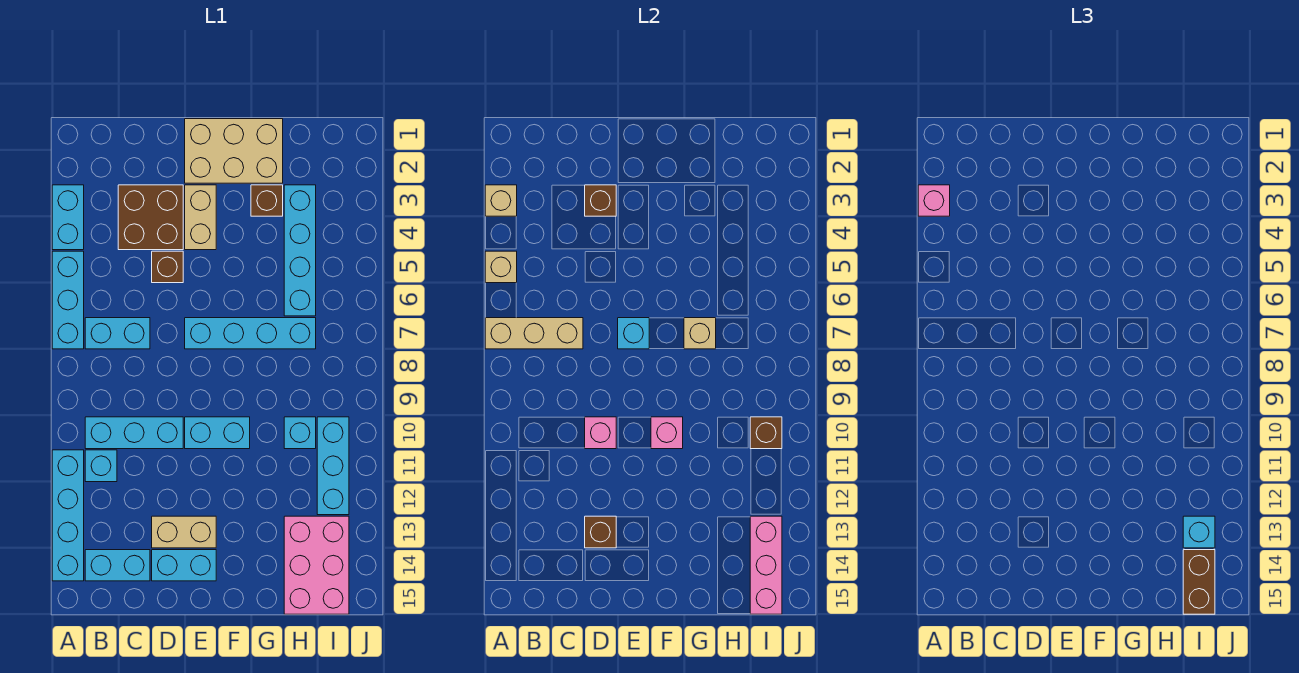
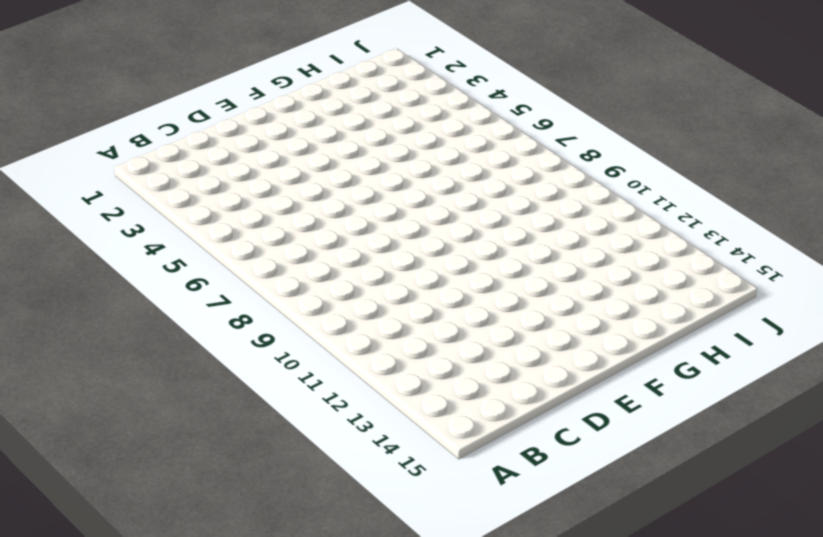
none -> cyan brick A3:A4 level 1
none -> cyan brick A5:A7 level 1
none -> cyan brick A11:A14 level 1
none -> cyan brick B7:C7 level 1

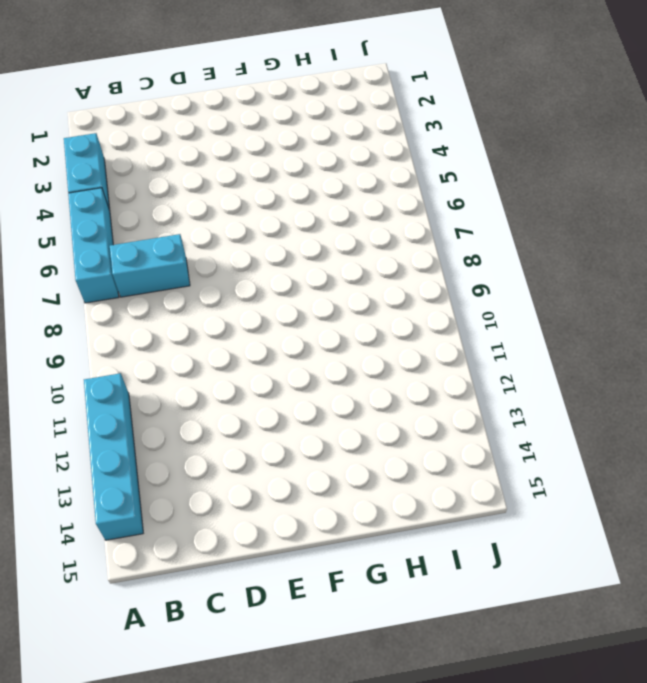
none -> cyan brick B10:D10 level 1
none -> cyan brick B11 level 1
none -> cyan brick B14:C14 level 1
none -> brown brick C3:D4 level 1

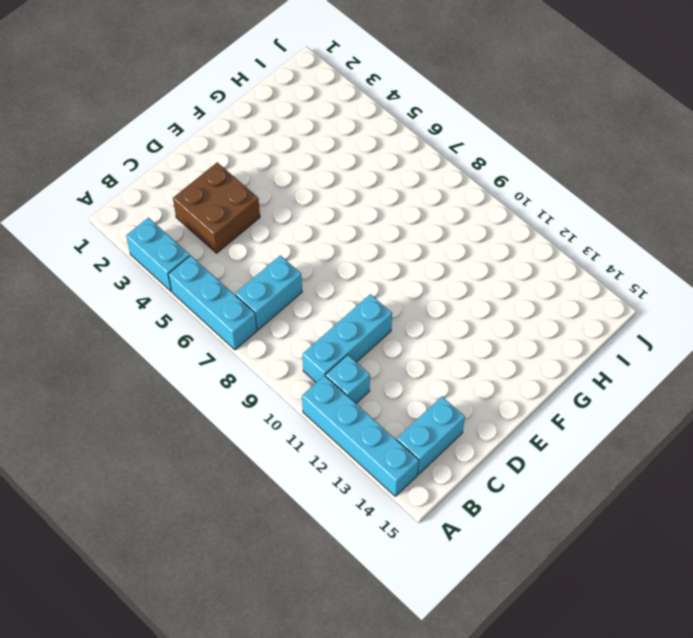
none -> brown brick D5 level 1
none -> tan brick D13:E13 level 1
none -> cyan brick D14:E14 level 1
none -> tan brick E1:G2 level 1

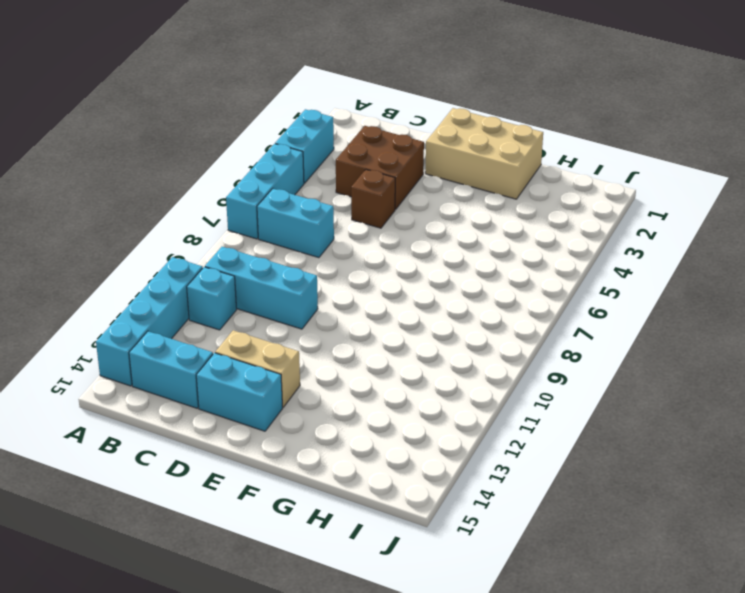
none -> tan brick E3:E4 level 1
none -> cyan brick E7:H7 level 1
none -> cyan brick E10:F10 level 1
none -> brown brick G3 level 1

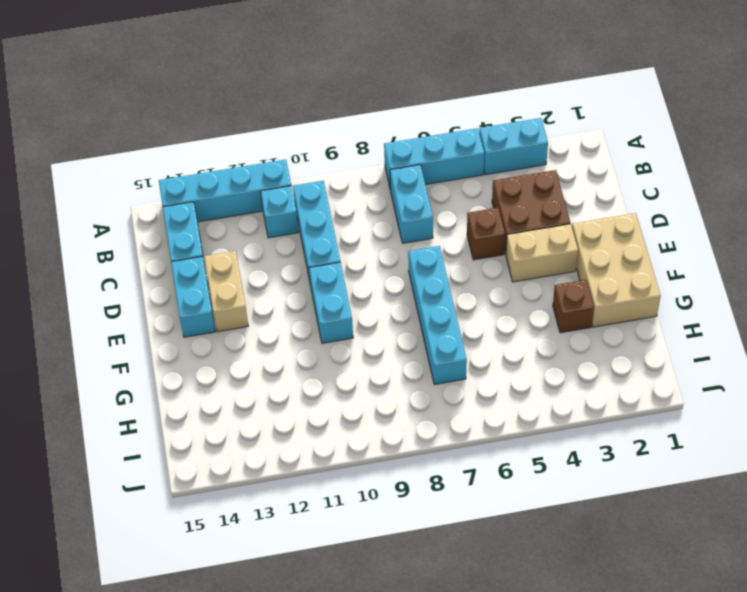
none -> cyan brick H3:H6 level 1
none -> cyan brick H10 level 1
none -> pink brick H13:I15 level 1
none -> cyan brick I10:I12 level 1

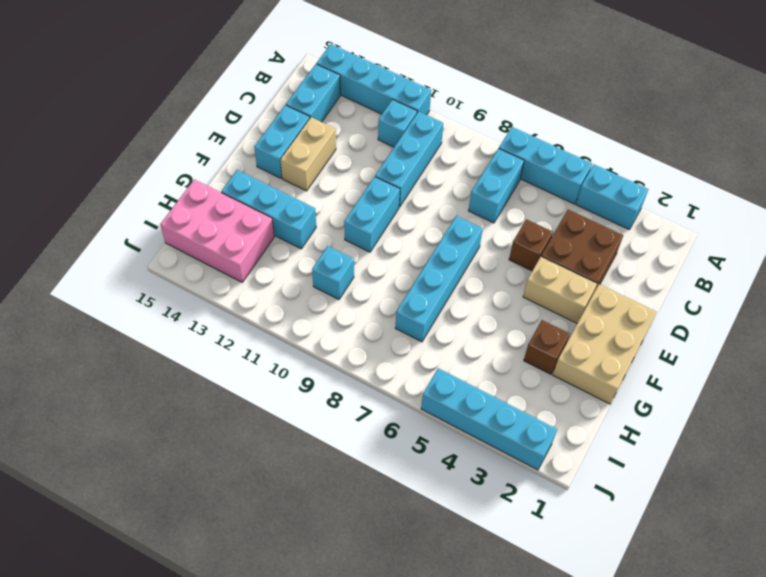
cyan brick G12:G14 level 1 -> cyan brick I10:I12 level 1
cyan brick J2:J5 level 1 -> cyan brick H3:H6 level 1
none -> tan brick A3 level 2
none -> tan brick A5 level 2
none -> tan brick A7:C7 level 2
none -> brown brick D3 level 2

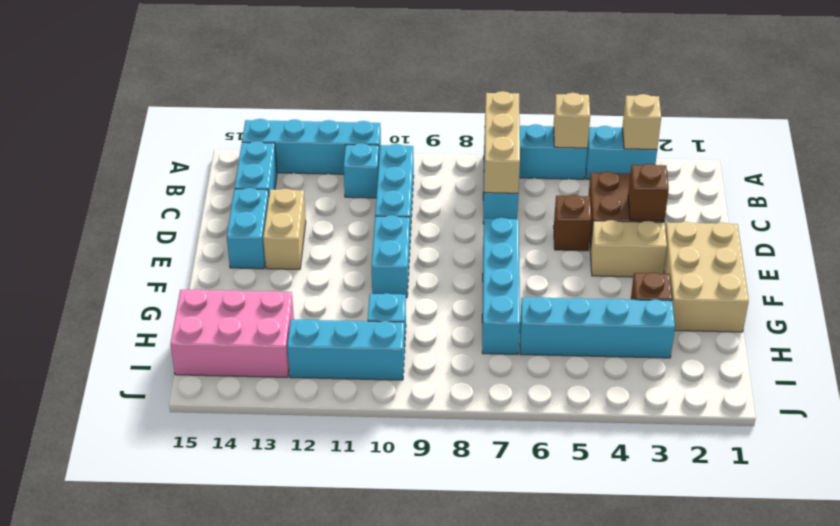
none -> pink brick D10 level 2
none -> brown brick D13 level 2
none -> cyan brick E7 level 2
none -> pink brick F10 level 2

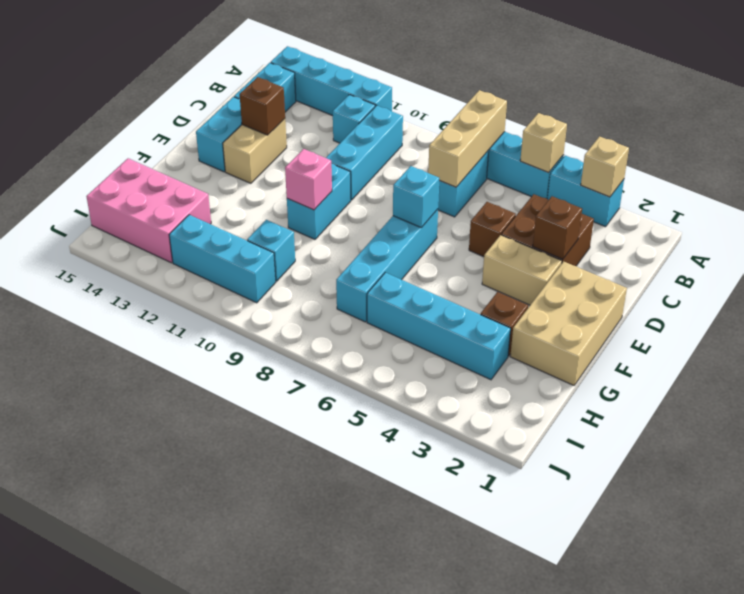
none -> pink brick D10 level 2
none -> tan brick G7 level 2
none -> brown brick I10 level 2
none -> pink brick I13:I15 level 2

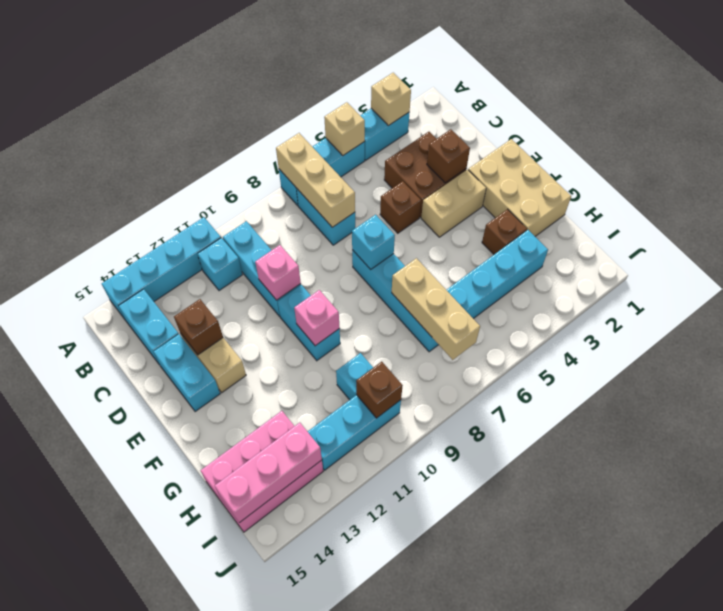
tan brick G7:I7 level 2 -> tan brick G7 level 2
none -> pink brick A3 level 3
none -> cyan brick I13 level 3
none -> brown brick I14:I15 level 3

